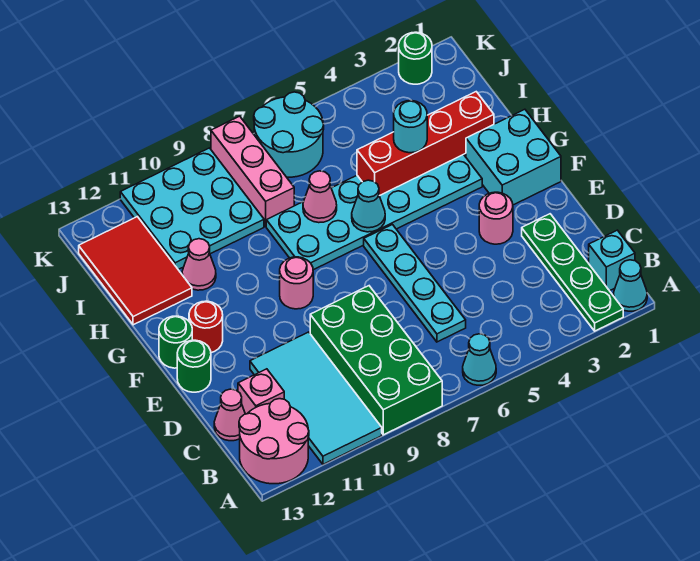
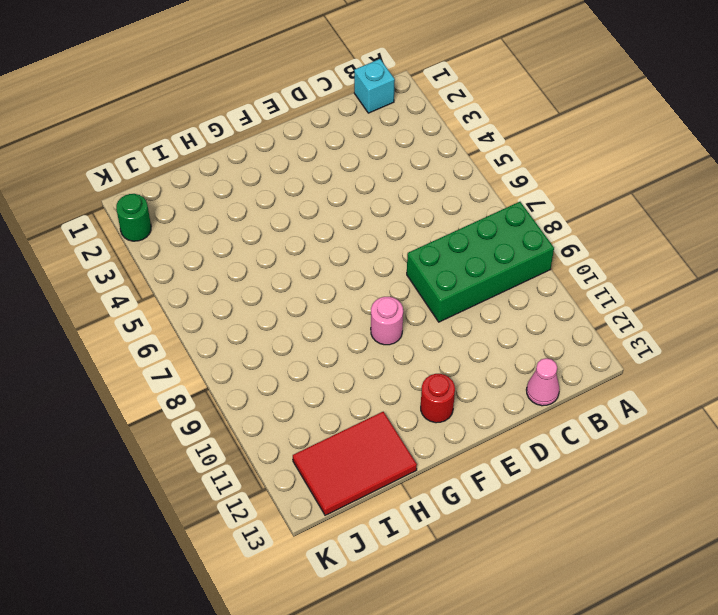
none -> cyan cone A1 level 1
none -> green plate A2:D2 level 1
none -> cyan cone A6 level 1

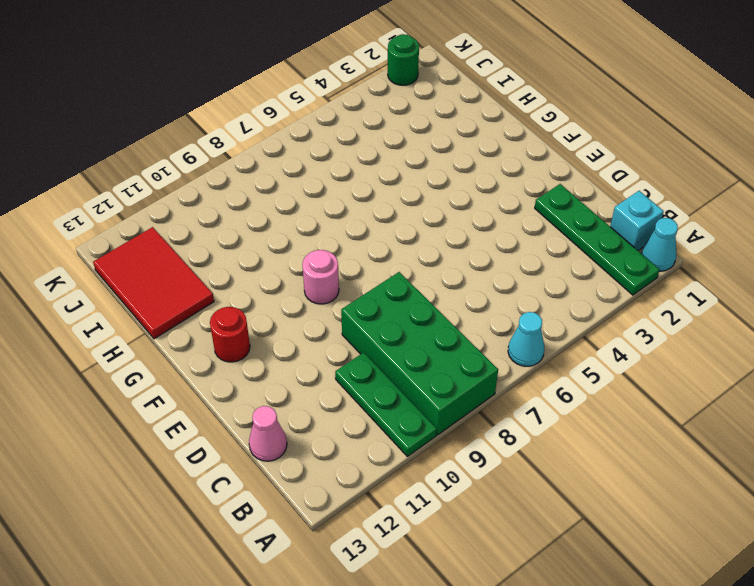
green plate A10:C10 level 1 -> cyan tile A10:D11 level 1
none -> pink round brick A12:B13 level 1
none -> cyan plate C6:F6 level 1
none -> pink brick C12 level 1

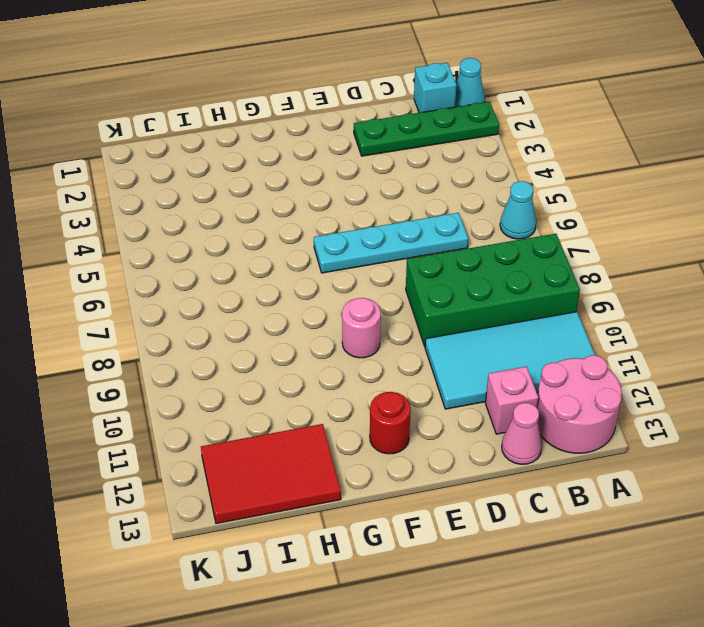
none -> pink round brick E3 level 1
none -> green round brick E13 level 1
none -> cyan brick F1:G2 level 1

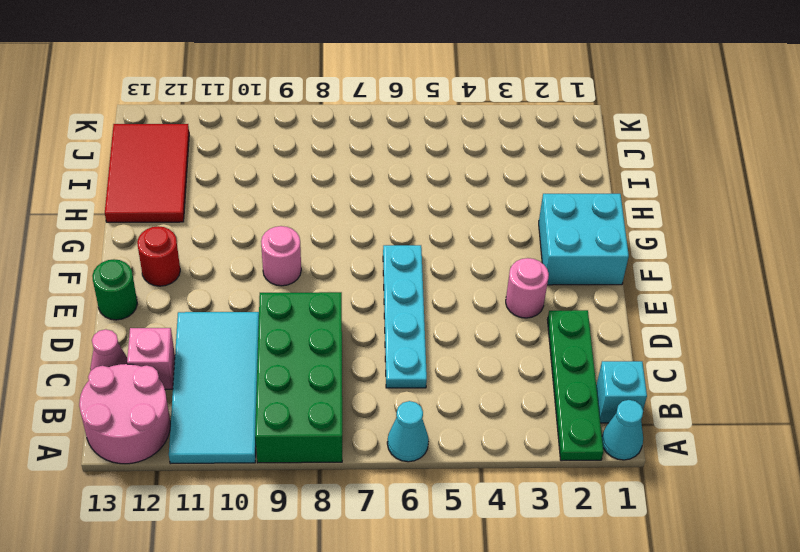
none -> green round brick F13 level 1
none -> cyan plate G3:H8 level 1
none -> pink cone H11 level 1

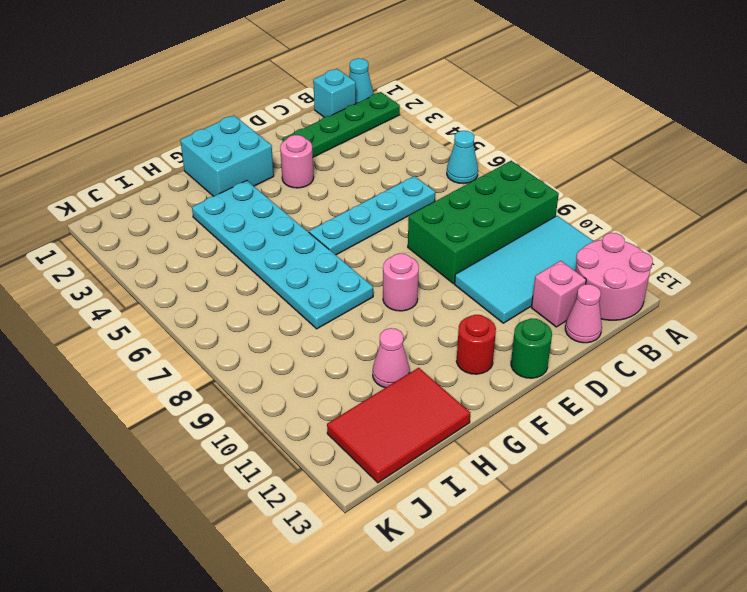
none -> green round brick F13 level 1
none -> pink brick I8:K8 level 1
none -> cyan plate I9:K11 level 1

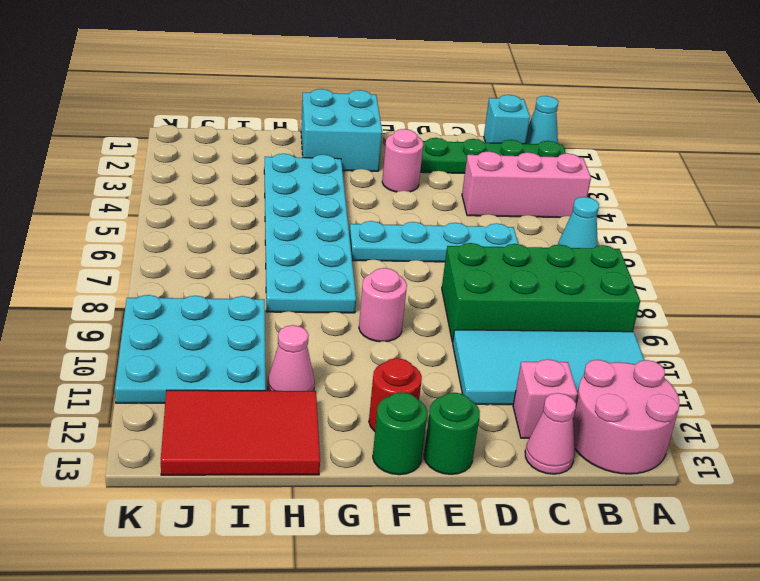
pink brick A4:C4 level 1 -> pink brick I8:K8 level 1
none -> cyan round brick J6:K7 level 1
none -> green round brick K2 level 1
none -> cyan cone G6 level 2

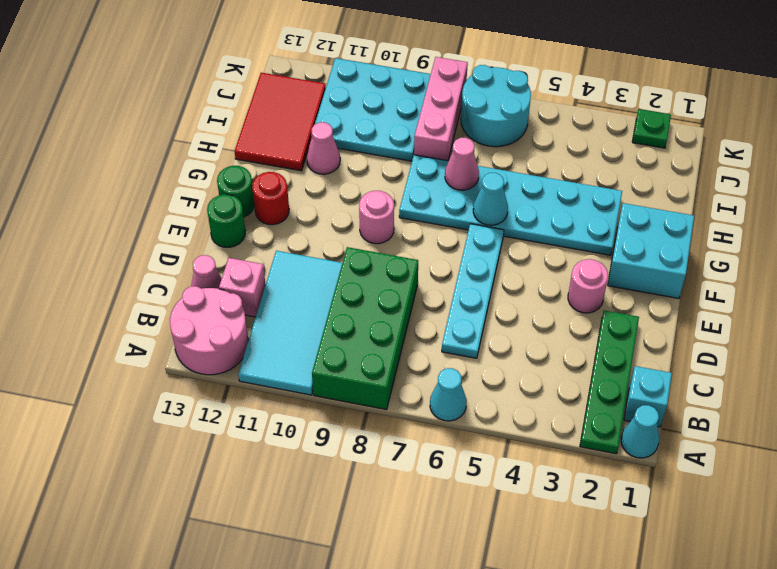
green plate K2 level 1 -> green round brick K2 level 1
none -> red brick H2:H5 level 2
none -> cyan round brick H4 level 3

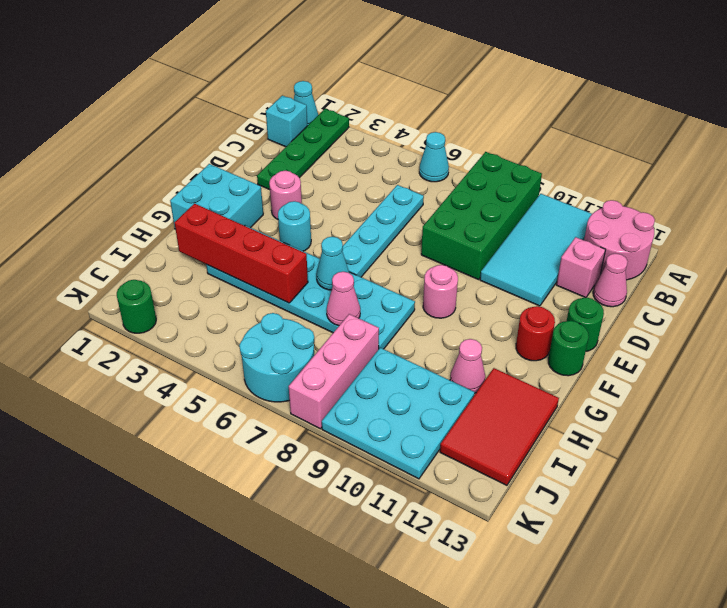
cyan round brick F4 level 1 -> cyan round brick H4 level 3

